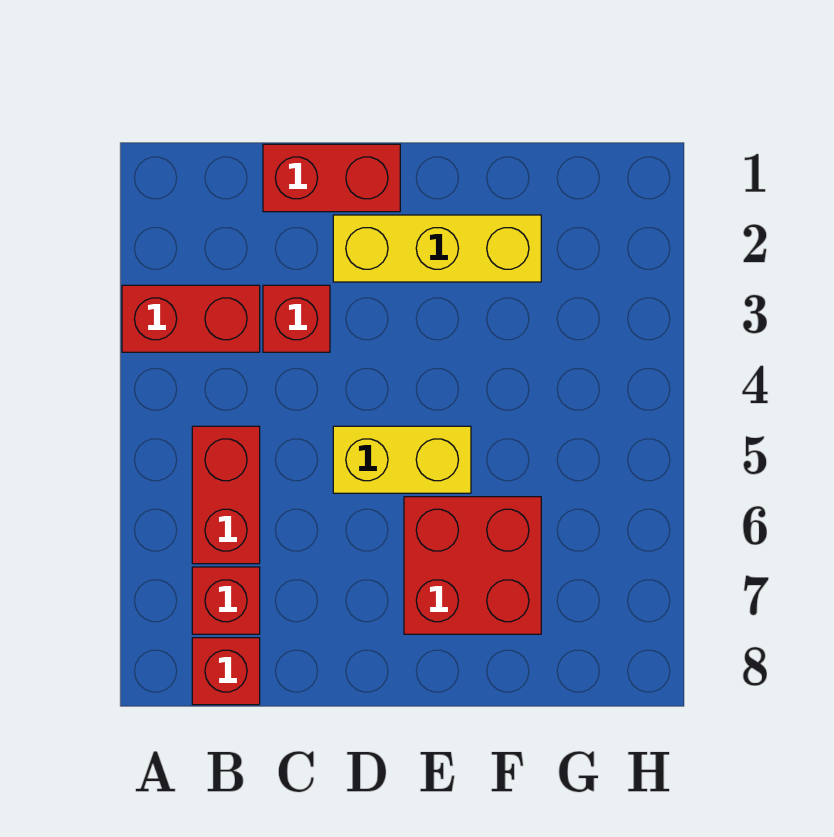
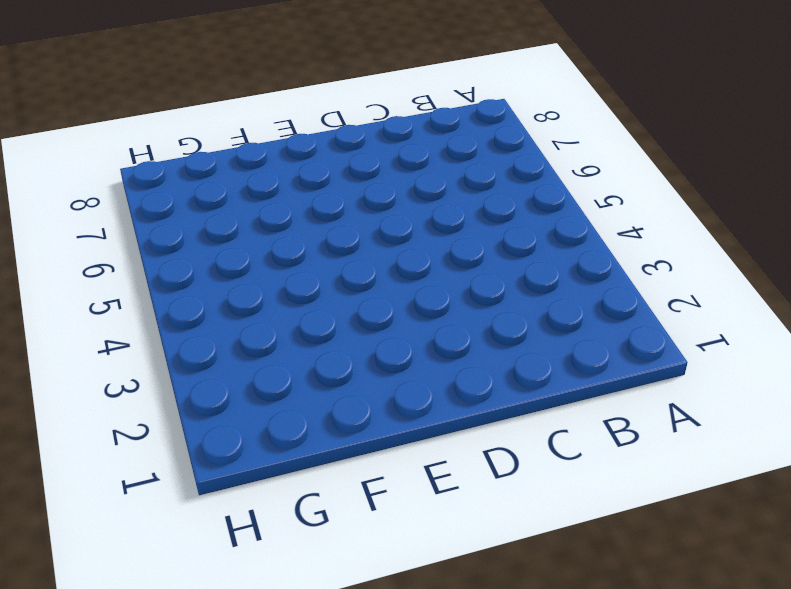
none -> red brick A3:B3 level 1
none -> red brick B5:B6 level 1

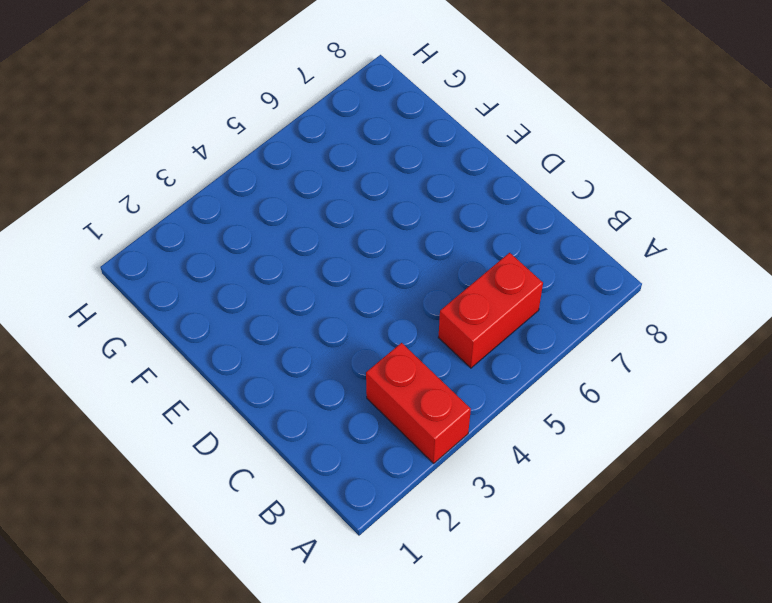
none -> red brick B7 level 1
none -> red brick B8 level 1

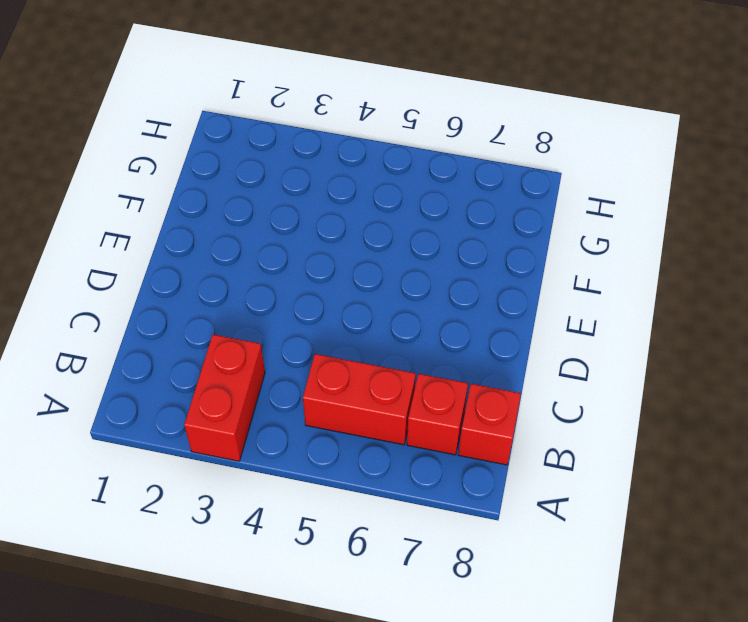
none -> red brick C1:D1 level 1
none -> red brick C3 level 1

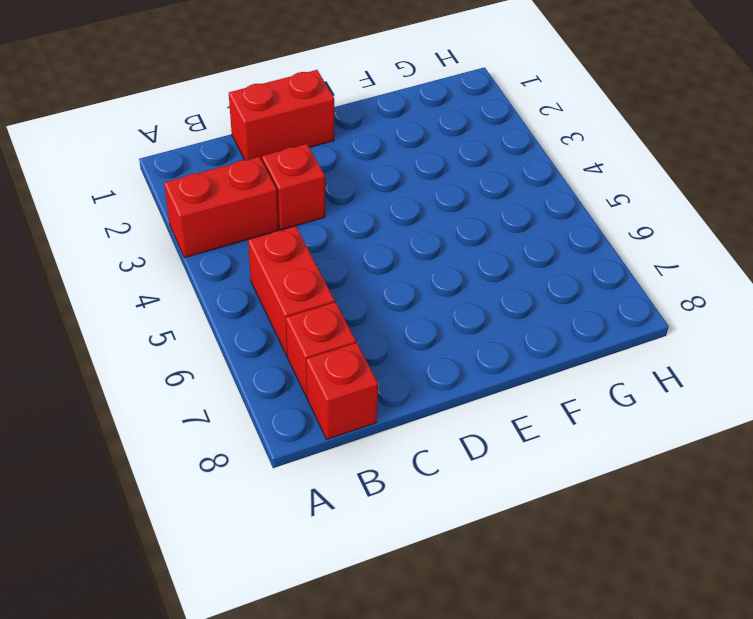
none -> yellow brick D2:F2 level 1
none -> yellow brick D5:E5 level 1

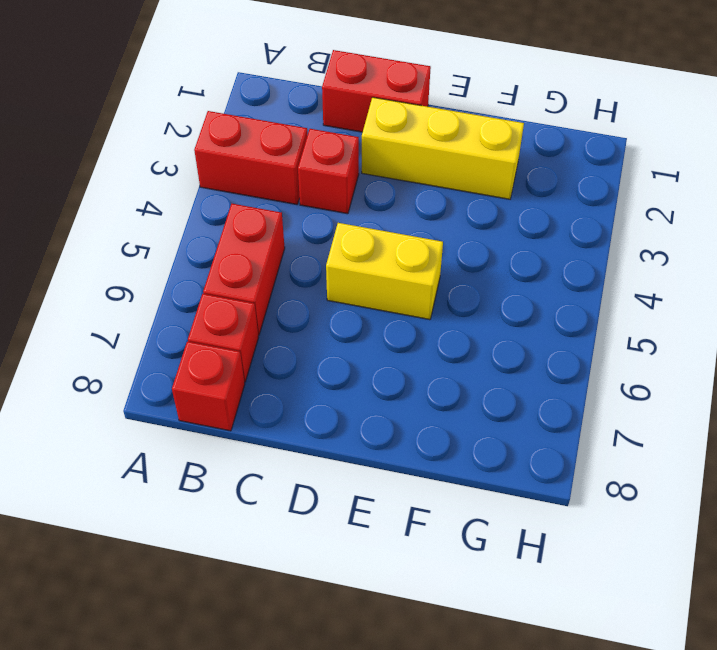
none -> red brick E6:F7 level 1

